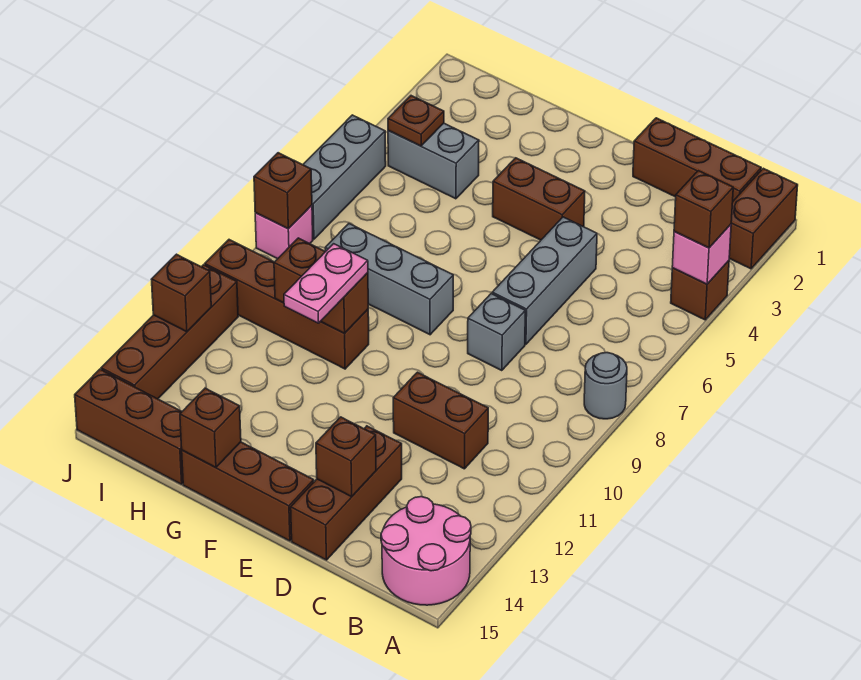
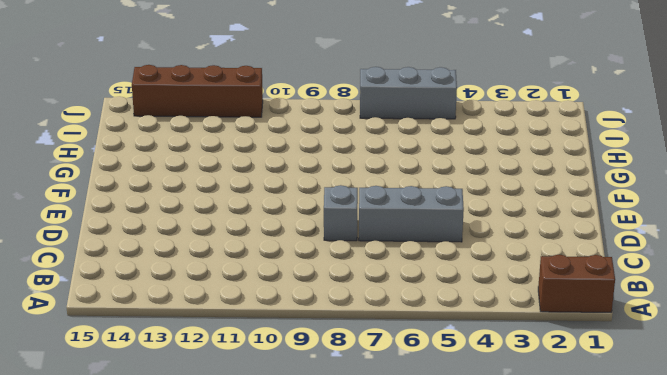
none -> brown brick A4 level 1
none -> grey round brick A8 level 1
none -> pink round brick A14:B15 level 1

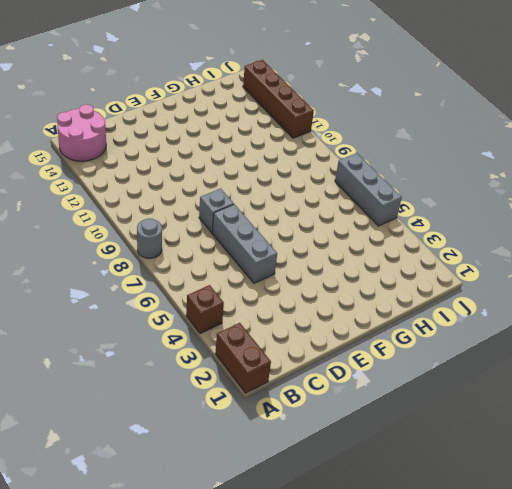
none -> brown brick B1:D1 level 1
none -> brown brick C11:D11 level 1
none -> brown brick D13:D15 level 1

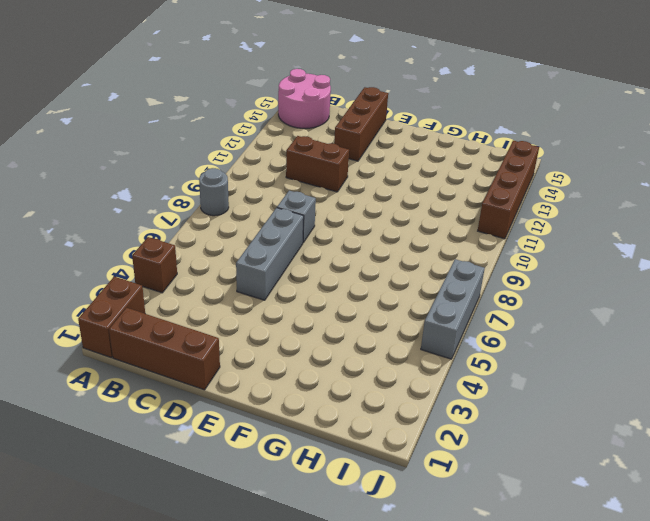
none -> brown brick E4:F4 level 1
none -> brown brick E15:G15 level 1
none -> grey brick F8:H8 level 1

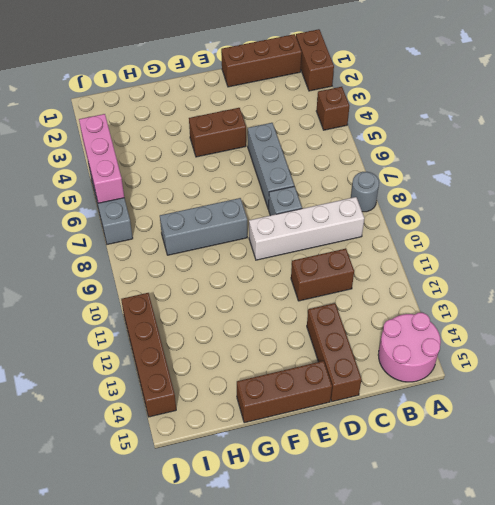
white brick B9:E9 level 1 -> none
pink brick J4:J6 level 2 -> none
none -> brown brick G10:J10 level 1
none -> grey brick H4:I4 level 1
none -> brown brick H15:J15 level 1

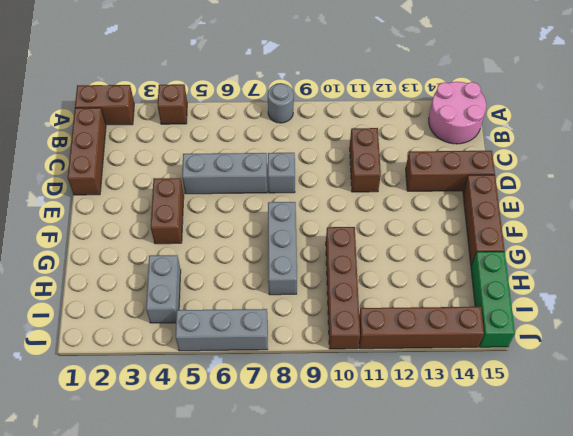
green brick H15:J15 level 1 -> brown brick H15:J15 level 1
none -> pink brick J8 level 1
none -> pink brick A4 level 2
none -> brown brick D14 level 2

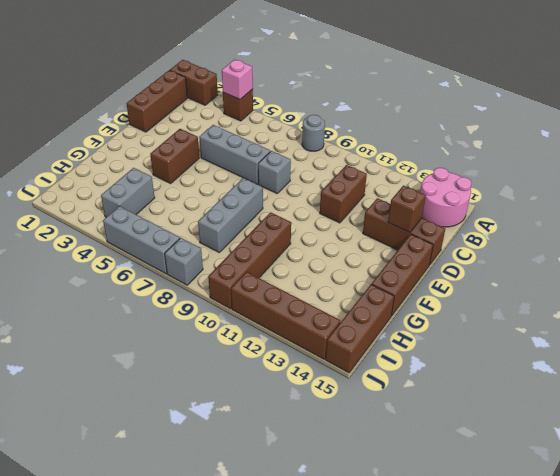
grey brick J8 level 1 -> pink brick J8 level 1
none -> brown brick G10:H10 level 2
none -> brown brick G15 level 2
none -> brown plate I4 level 2

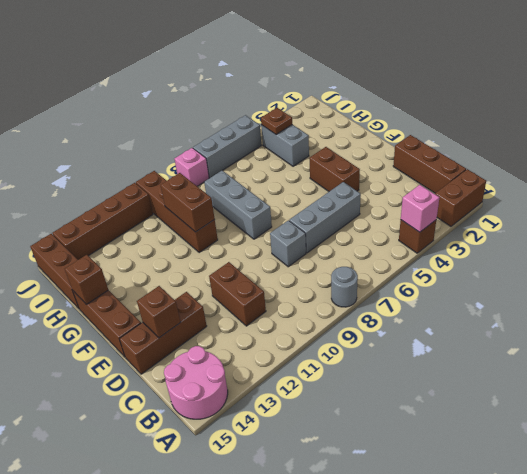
none -> brown brick J8 level 2
none -> brown brick J12 level 2
none -> brown brick A4 level 3

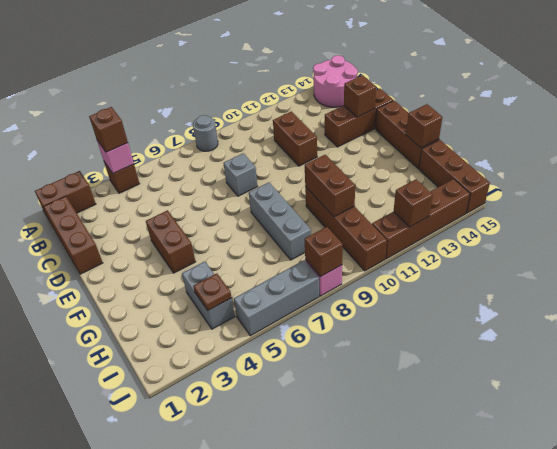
none -> grey brick D5:D7 level 1
none -> pink plate G10:G11 level 3

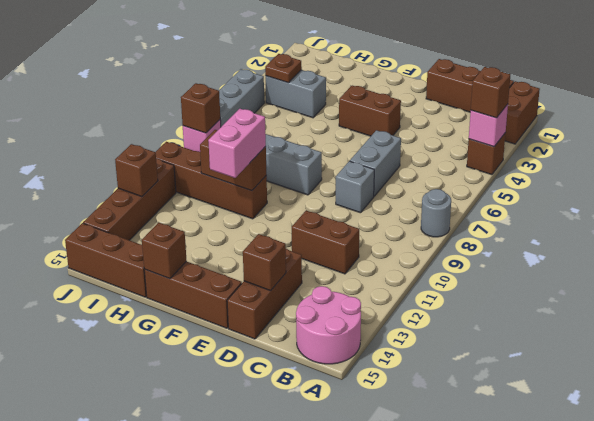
grey brick D6:D7 level 1 -> grey brick D5:D7 level 1
pink brick G10:G11 level 3 -> pink plate G10:G11 level 3

